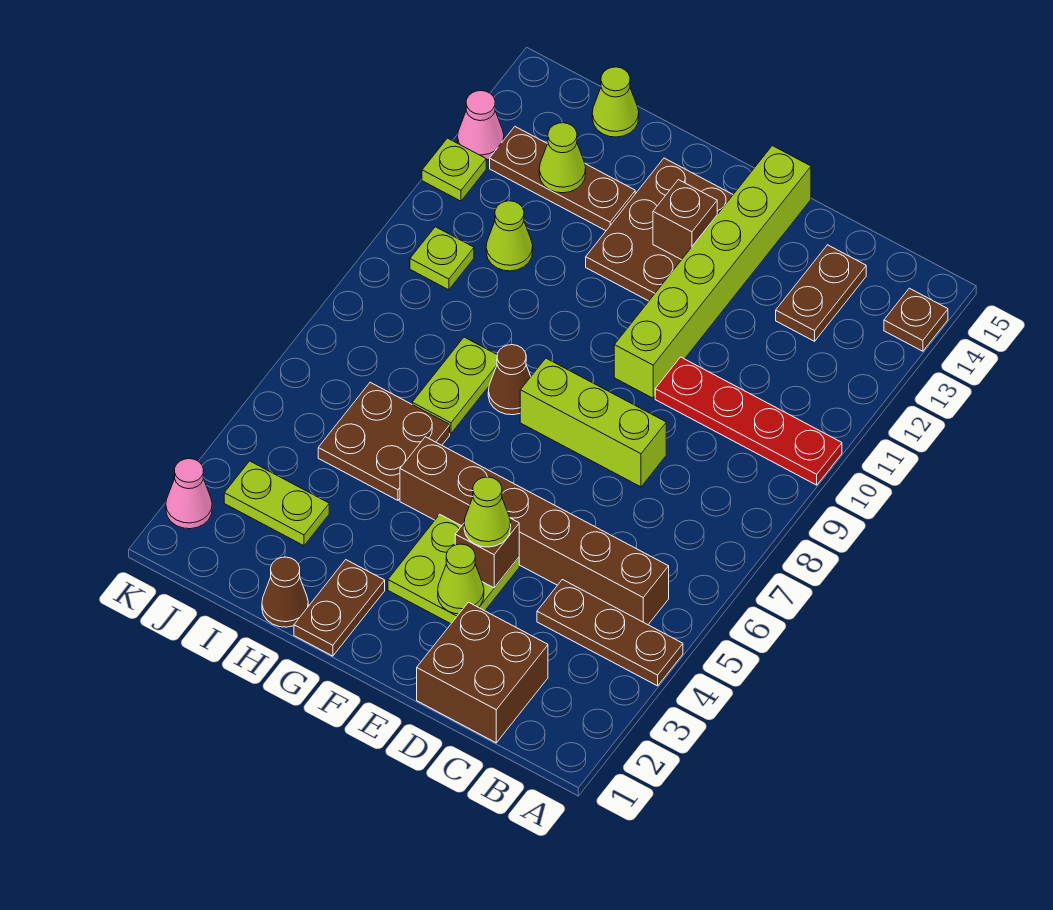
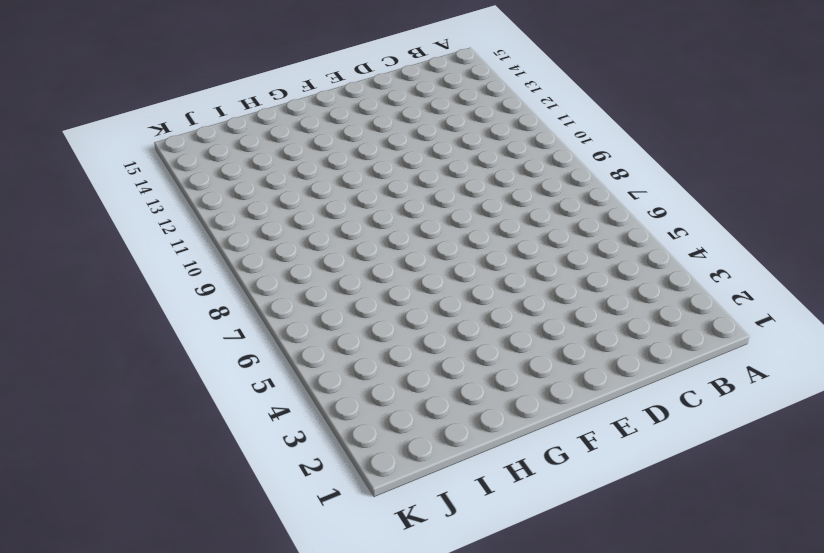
none -> brown plate A4:C4 level 1
none -> red plate A10:D10 level 1
none -> brown plate A14 level 1

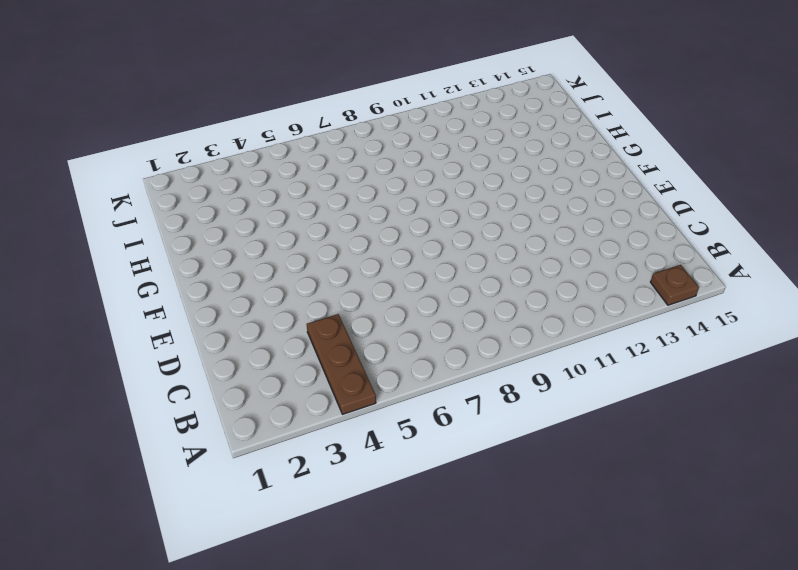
none -> red plate A10:D10 level 1
none -> brown brick B5:G5 level 1
none -> brown brick C1:D2 level 1

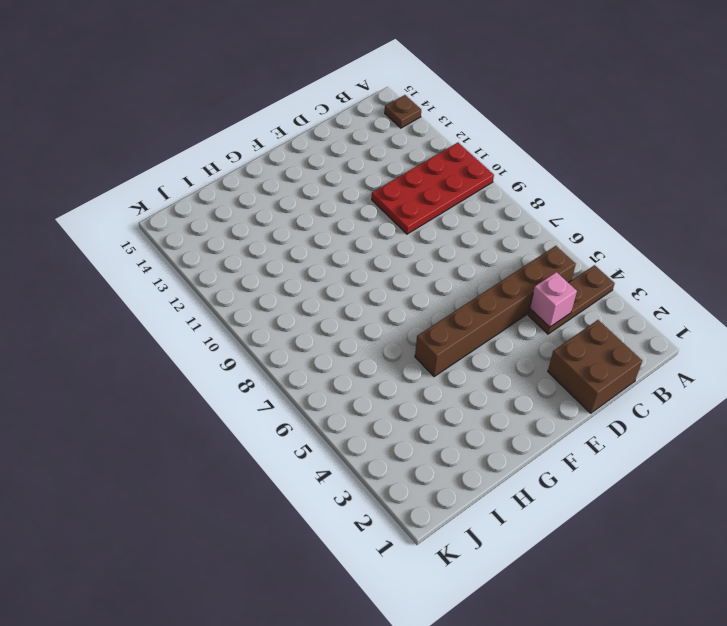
red plate A10:D11 level 1 -> red plate A10:D10 level 1
pink brick C4 level 2 -> none
none -> brown plate C13:C14 level 1
none -> lime brick D8:F8 level 1
none -> lime plate E3:F4 level 1

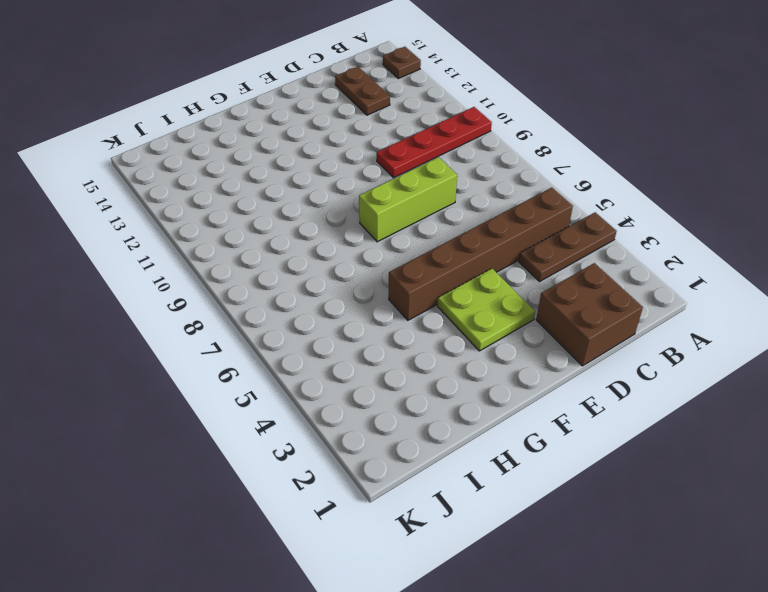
none -> lime brick E10:E15 level 1
none -> brown plate F12:G14 level 1
none -> brown plate G1:G2 level 1

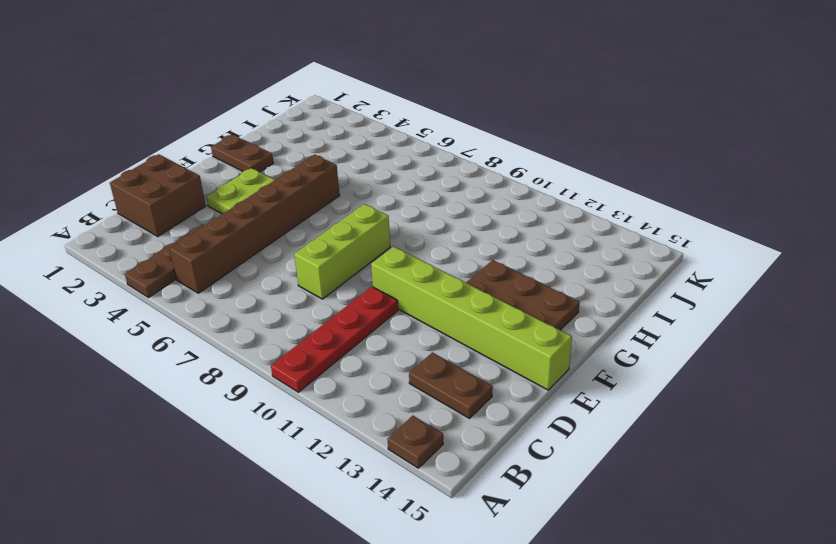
none -> brown cone G8 level 1
none -> brown cone H1 level 1
none -> brown plate H5:I6 level 1

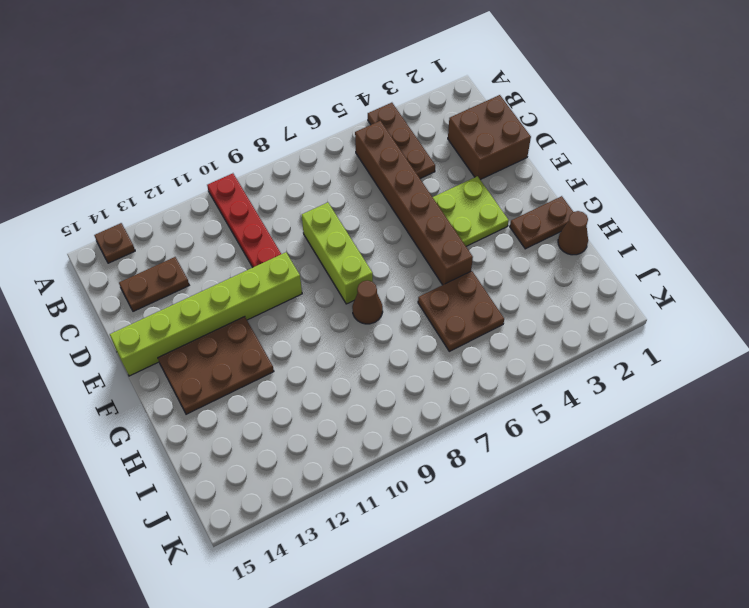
none -> lime plate H7:H8 level 1
none -> brown plate H13:J13 level 1
none -> lime plate I3:J3 level 1

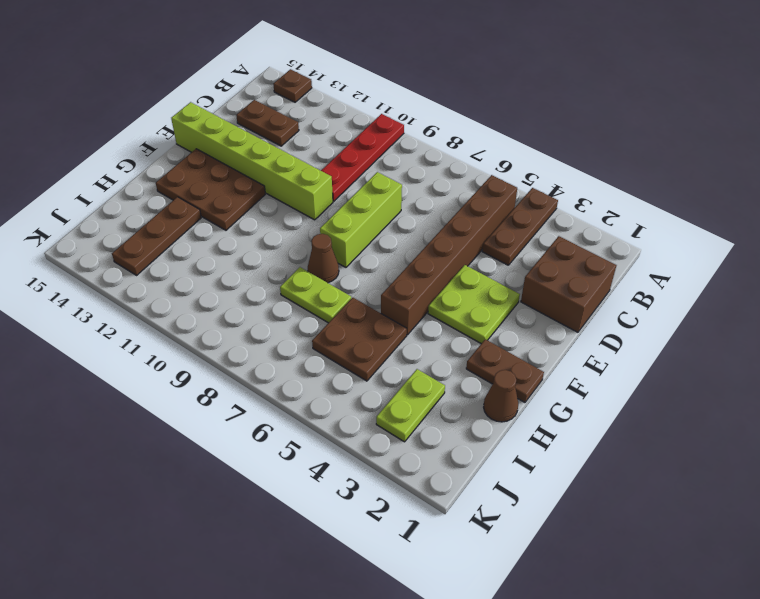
none -> lime cone I11 level 1
none -> lime cone I15 level 1
none -> lime plate J10 level 1

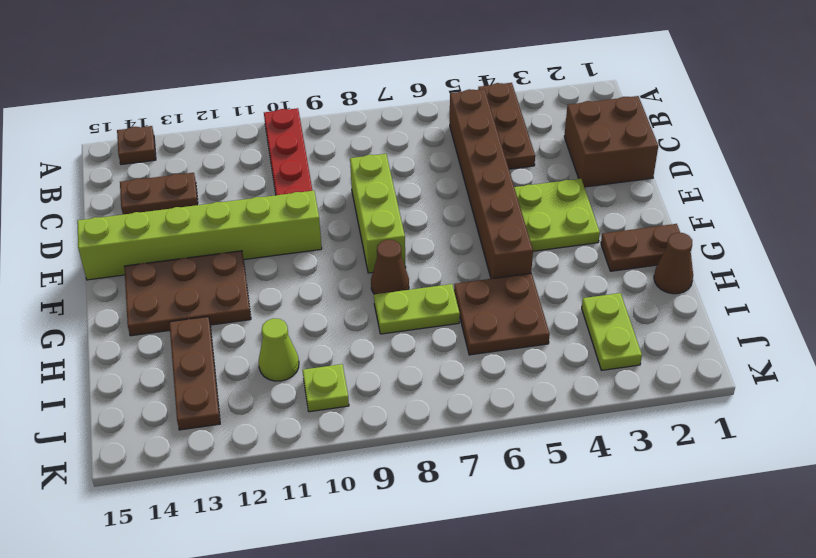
none -> lime cone I15 level 1
none -> pink cone K2 level 1
none -> lime plate K12 level 1

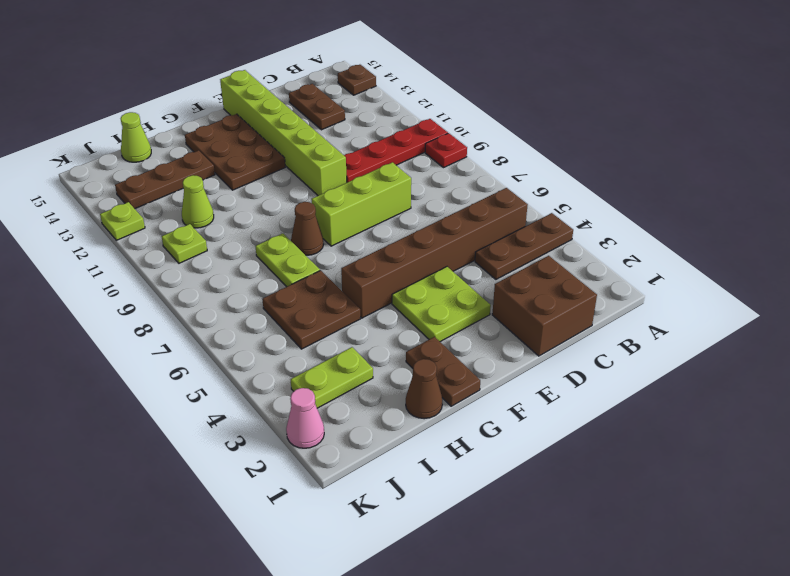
red plate A9 level 1 -> none
none -> pink cone K13 level 1
none -> lime cone E3 level 2
none -> brown brick E4 level 2

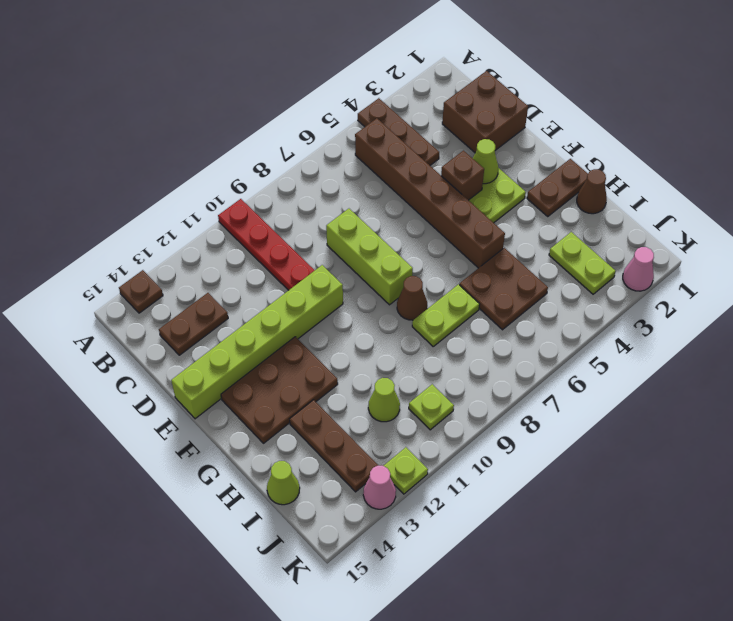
none -> brown brick F13 level 2
none -> lime cone I13 level 2
none -> lime cone E4 level 3

